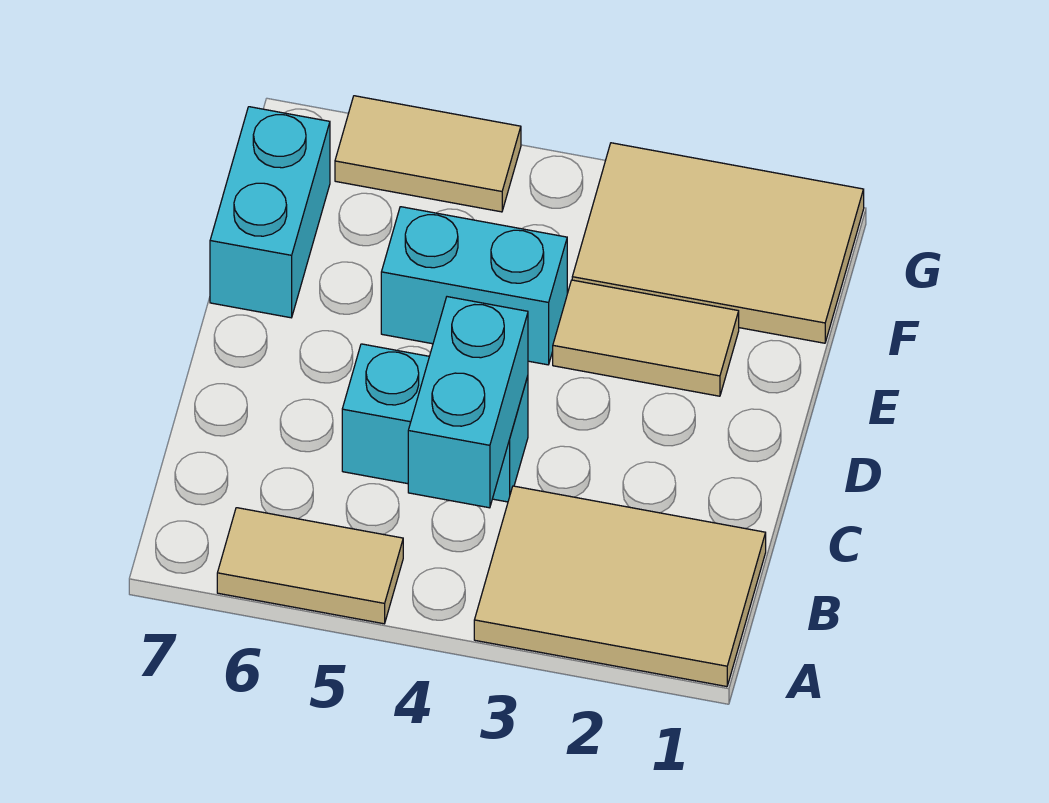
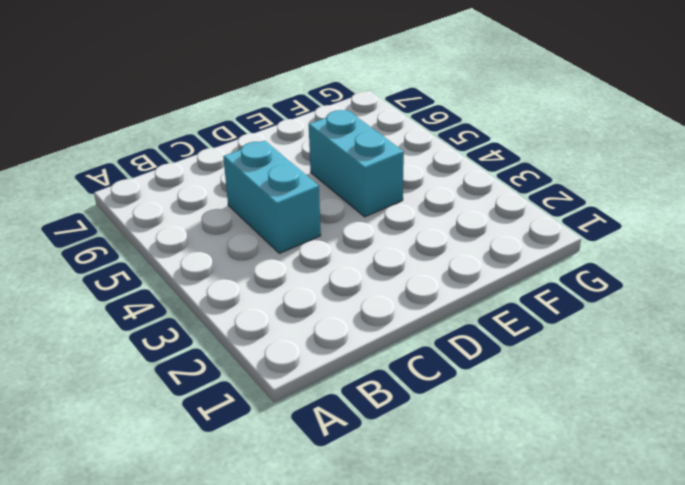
none -> tan tile A1:B3 level 1
none -> tan tile A5:A6 level 1

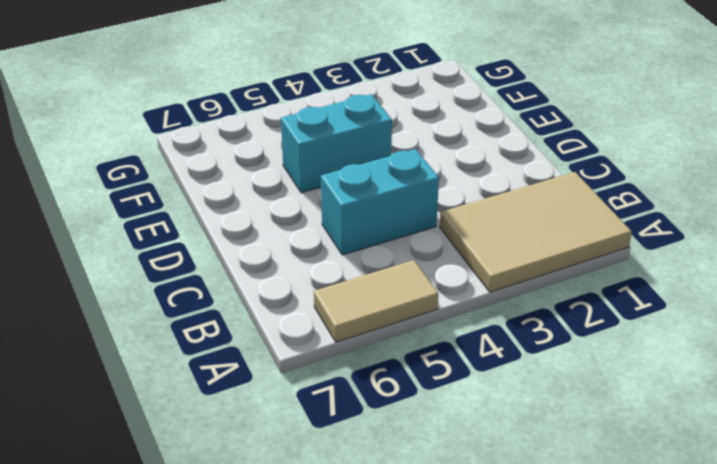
none -> tan tile E2:E3 level 1
none -> cyan brick E7:F7 level 1

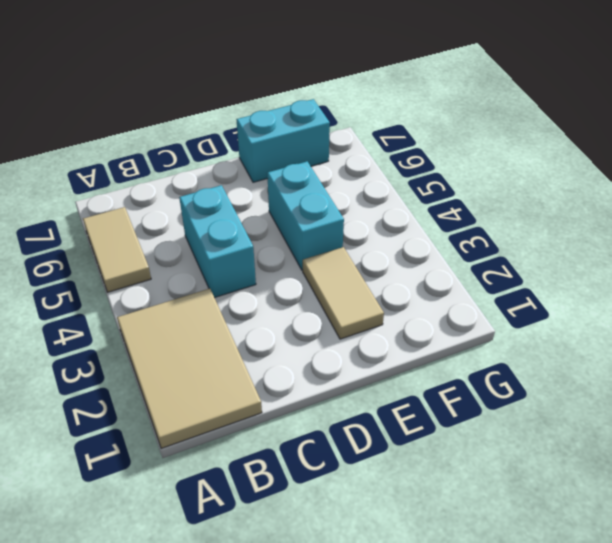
none -> tan tile F1:G3 level 1
none -> tan tile G5:G6 level 1

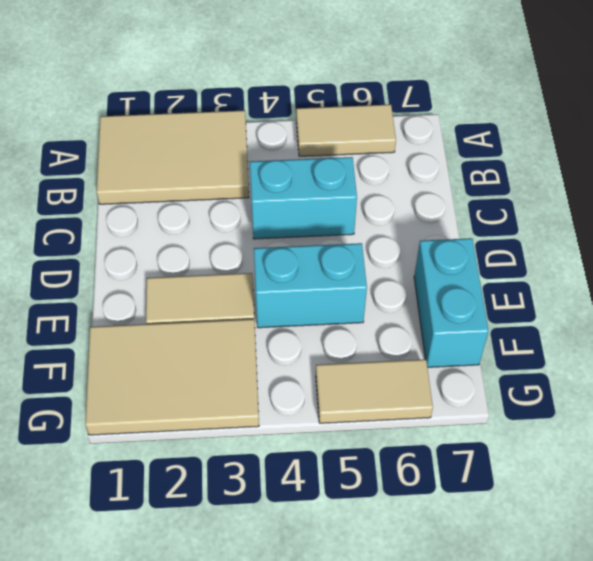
none -> cyan brick B4:C4 level 2

